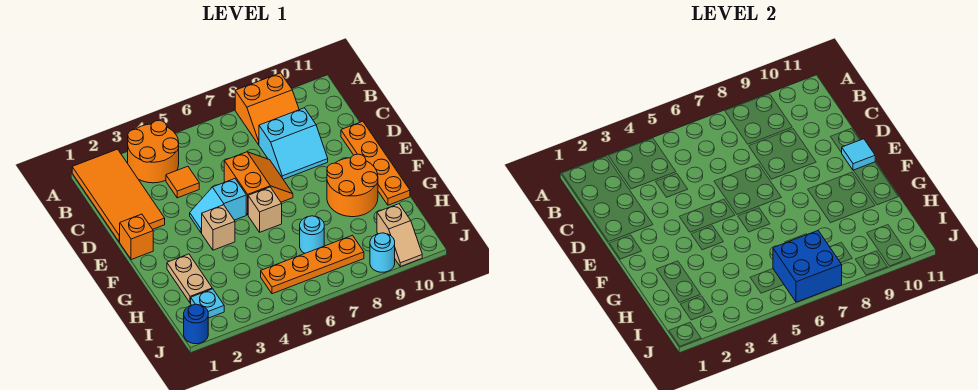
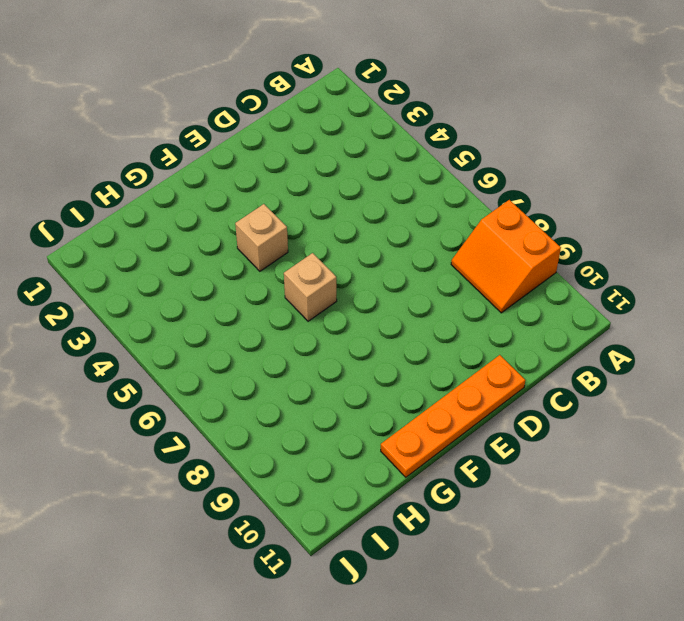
none -> orange tile A1:D2 level 1
none -> orange round brick A3:B4 level 1
none -> orange tile C4 level 1

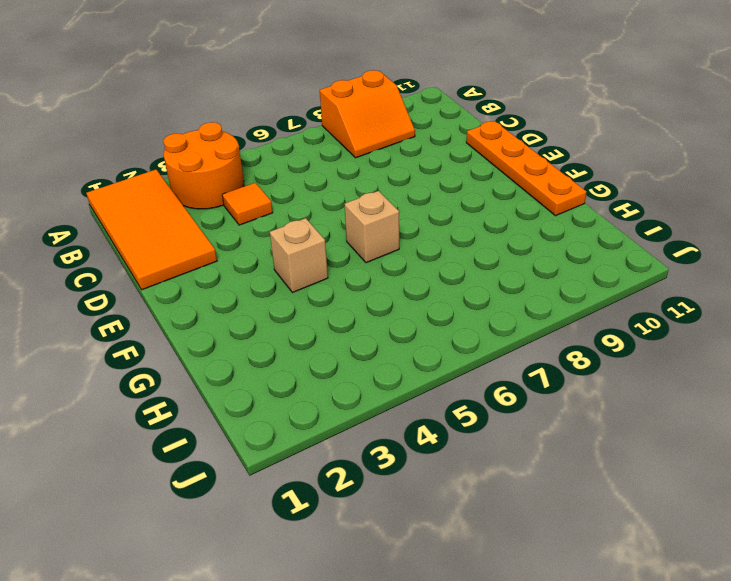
none -> cyan slope C8:D9 level 1 top C
none -> orange slope D6:E7 level 1 top 6
none -> orange brick E1 level 1

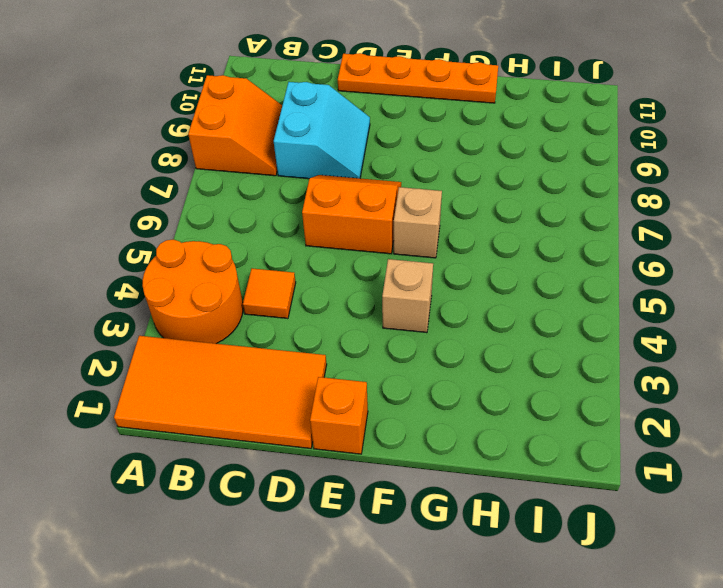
none -> cyan slope E4:E5 level 1 top 5
none -> orange round brick F9:G10 level 1
none -> tan plate G2:H2 level 1

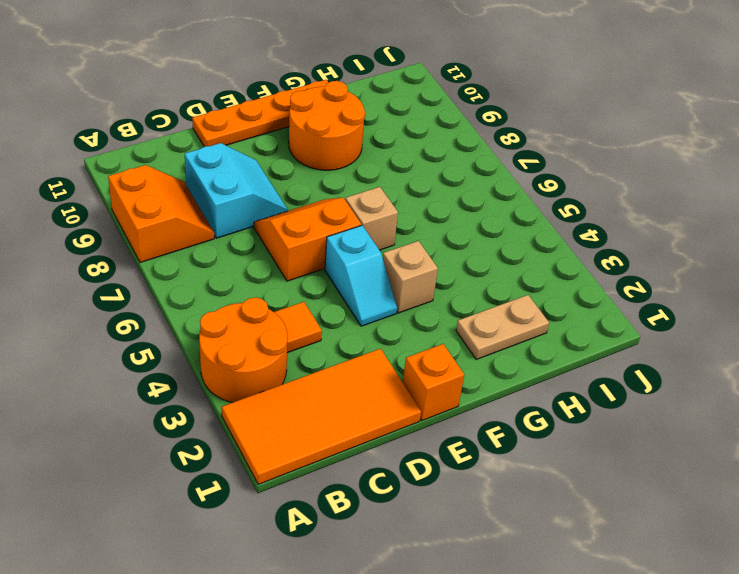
none -> cyan round brick H7 level 1
none -> cyan plate I2 level 1
none -> orange plate I5:I8 level 1

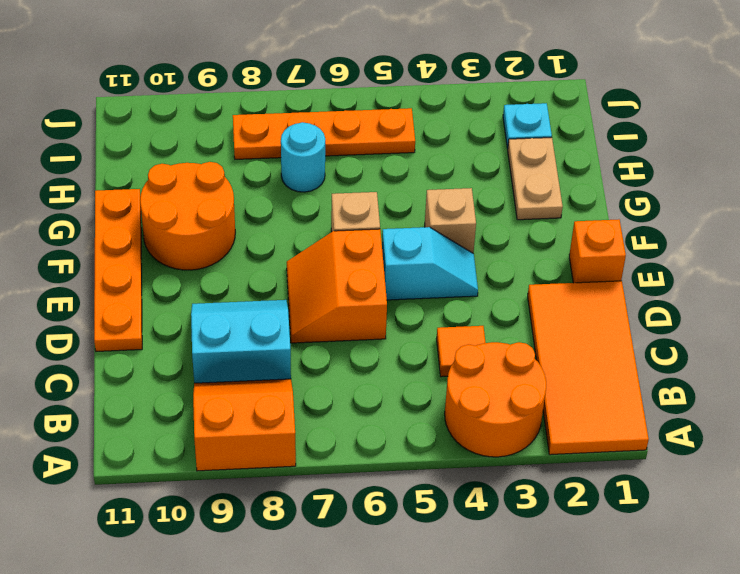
none -> tan slope I10:J10 level 1 top I
none -> blue round brick J1 level 1
none -> cyan round brick J9 level 1

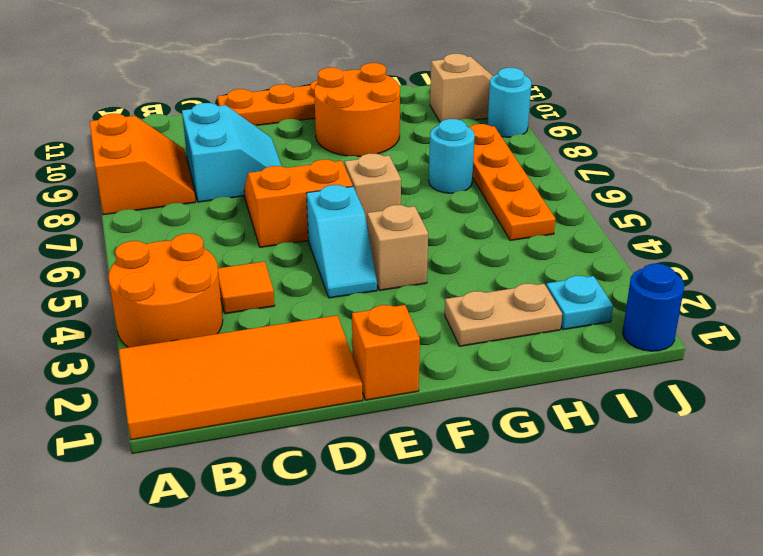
none -> cyan tile E11 level 2
none -> blue brick I6:J7 level 2

